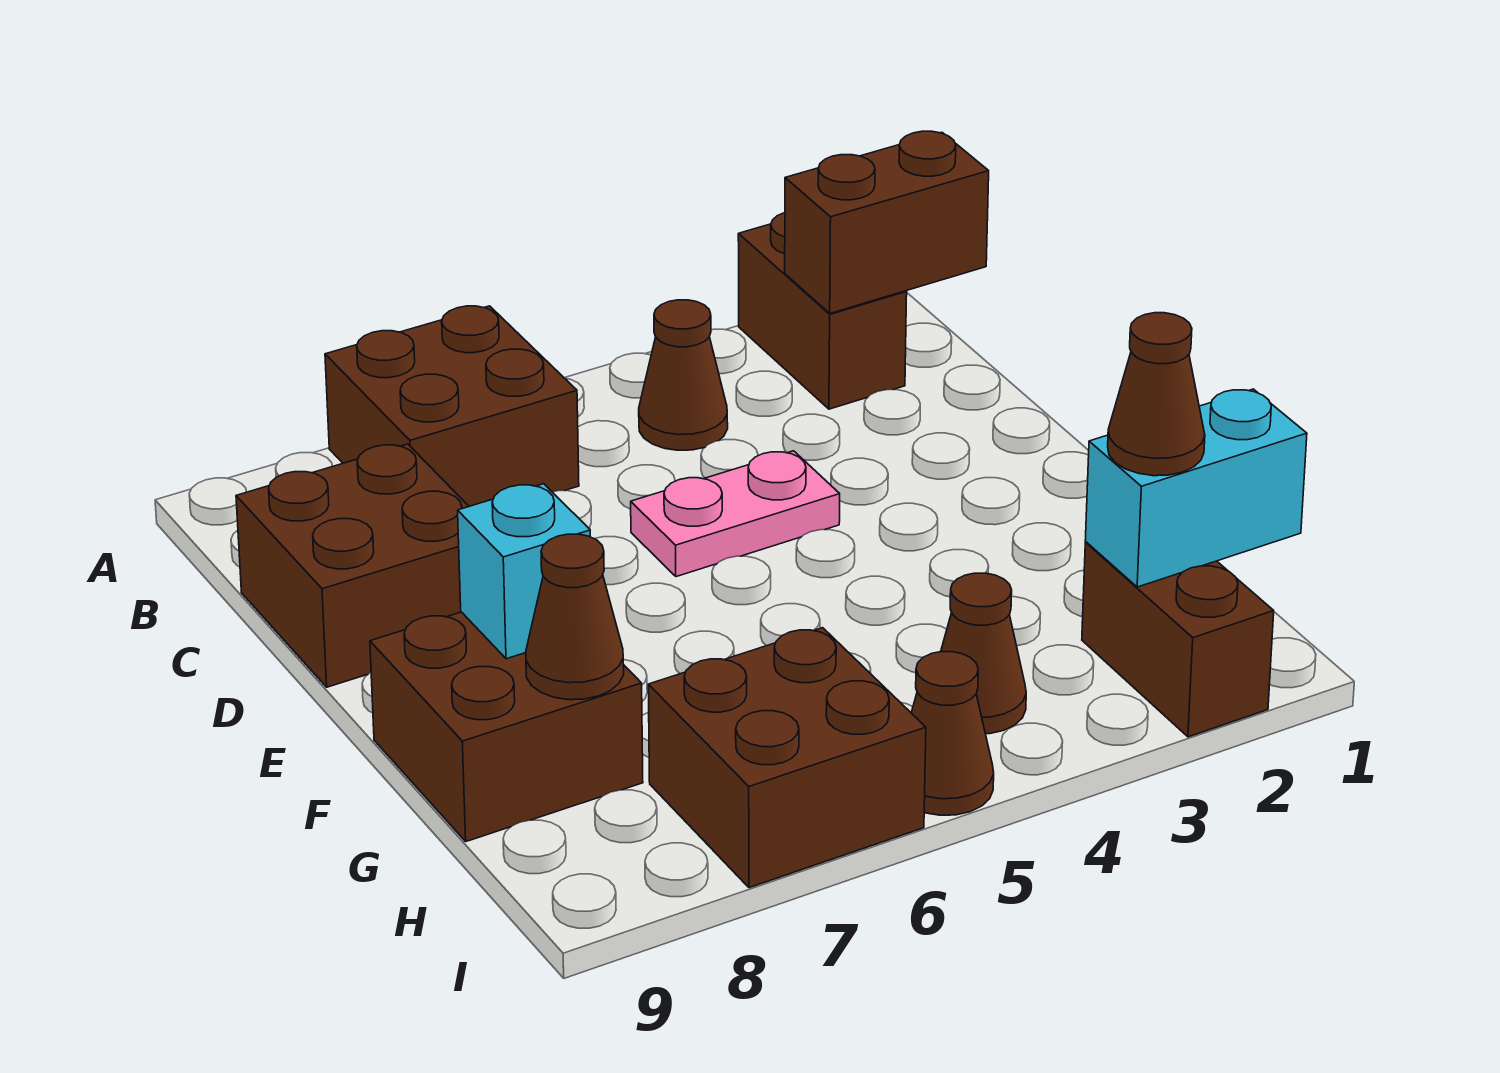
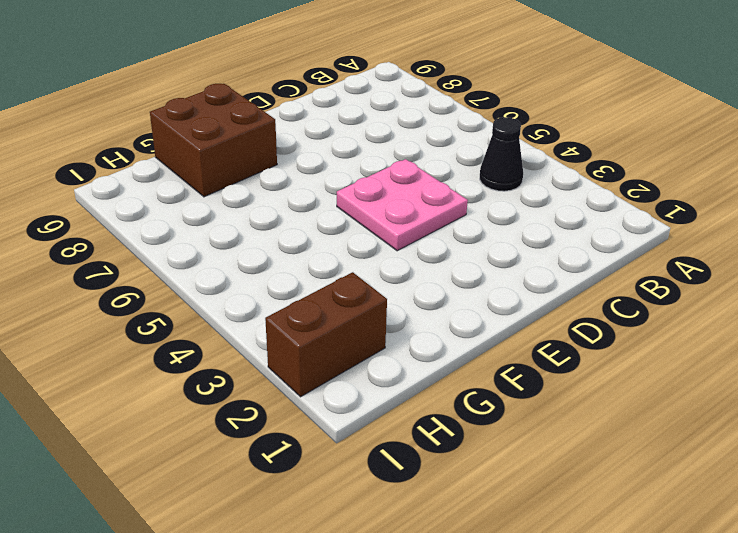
black cone B4 level 1 -> brown cone B4 level 1
pink plate D4:E5 level 1 -> pink plate D4:D5 level 1
none -> brown brick A2:B2 level 1
none -> brown brick A6:B7 level 1
none -> brown brick C8:D9 level 1

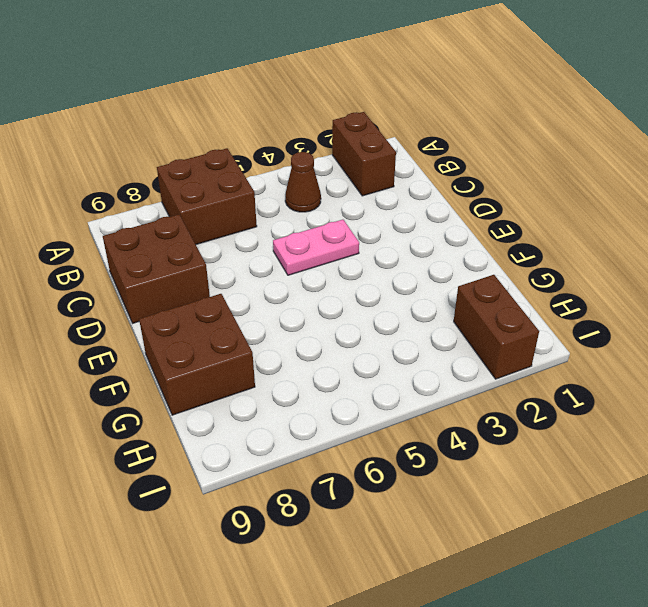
none -> brown cone H4 level 1
none -> brown brick H6:I7 level 1
none -> brown cone I5 level 1

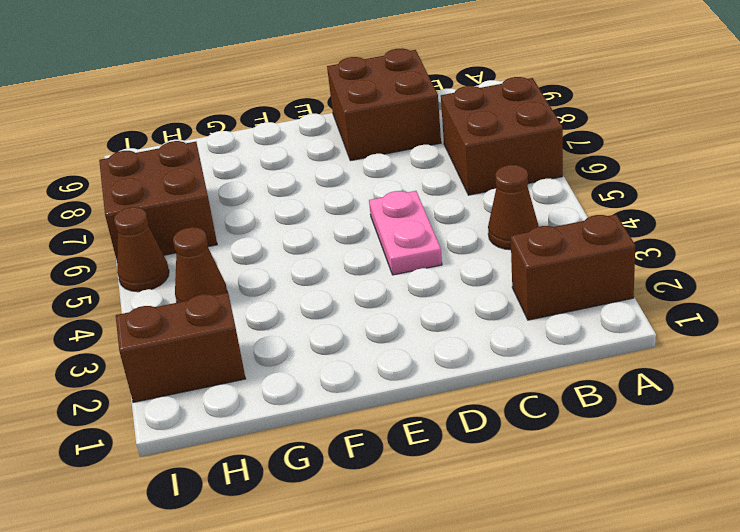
none -> brown brick F8:G9 level 1
none -> brown brick B1:B2 level 2
none -> cyan brick F8 level 2

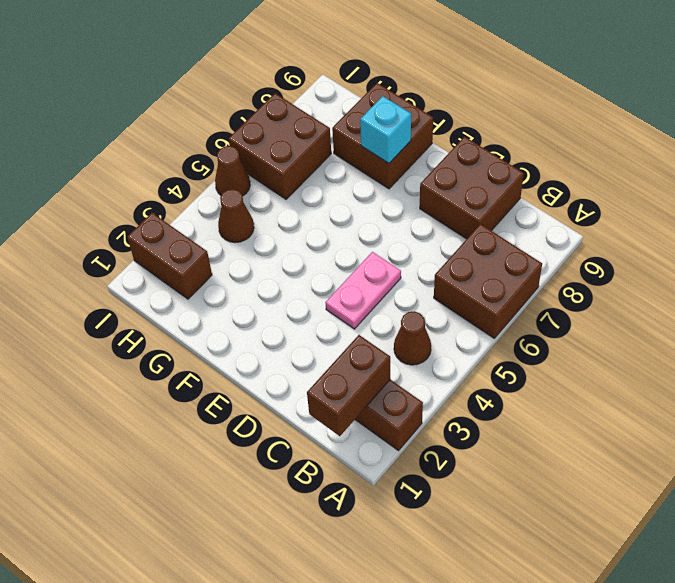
none -> brown cone G8 level 2
none -> cyan brick H1:H2 level 2
none -> brown cone H2 level 3

